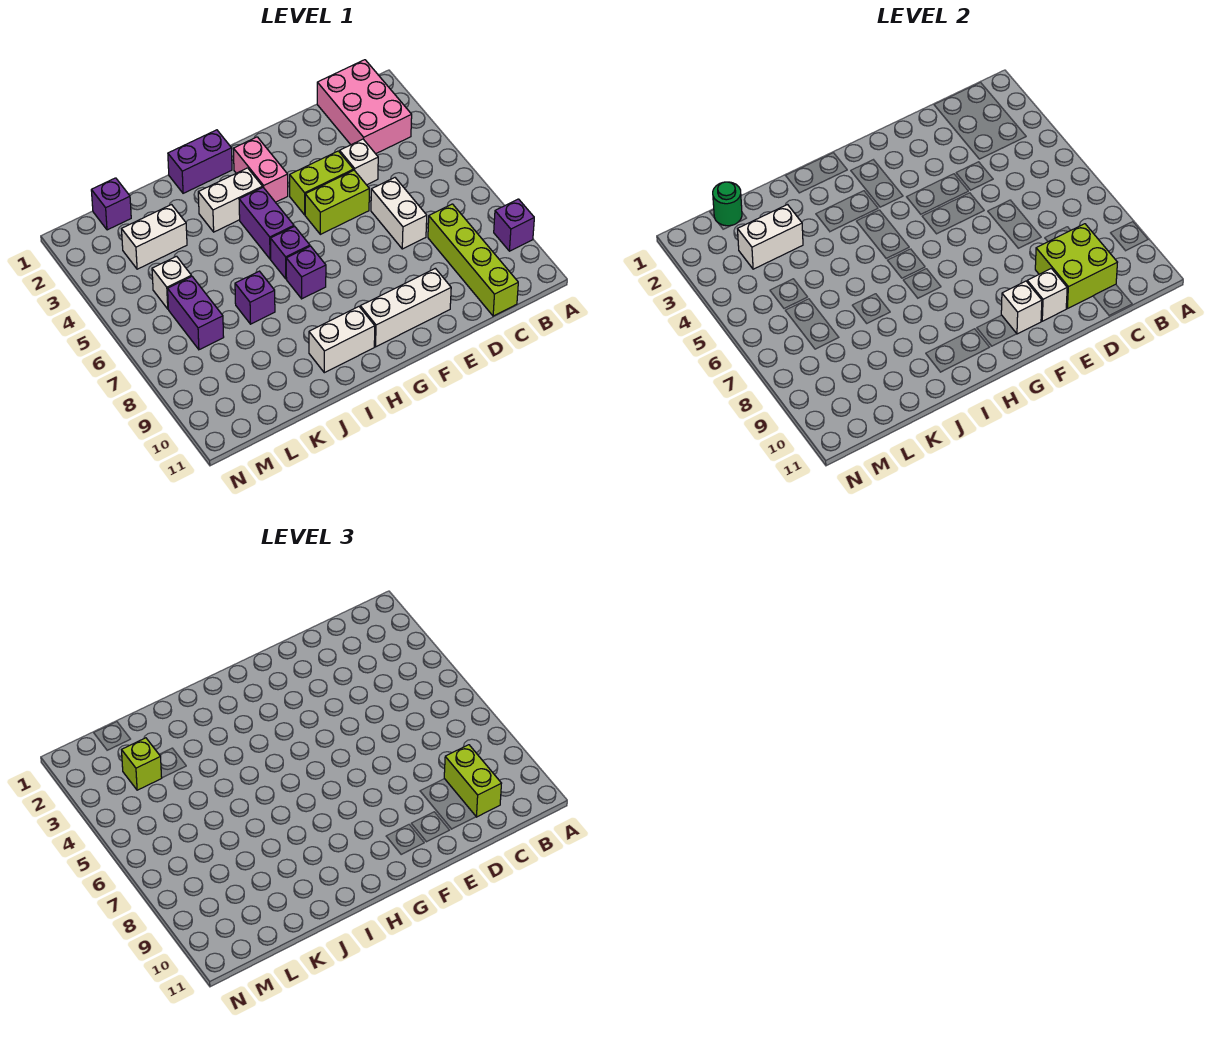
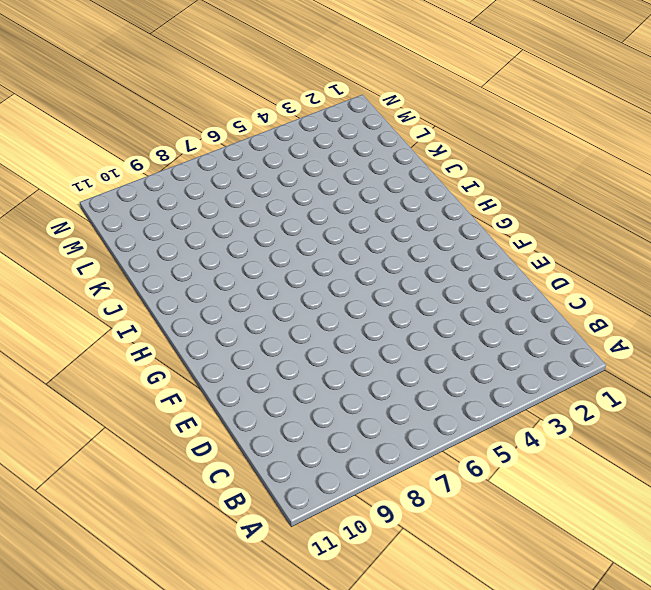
none -> purple brick A9 level 1
none -> pink brick B1:C3 level 1
none -> lime brick C8:C11 level 1

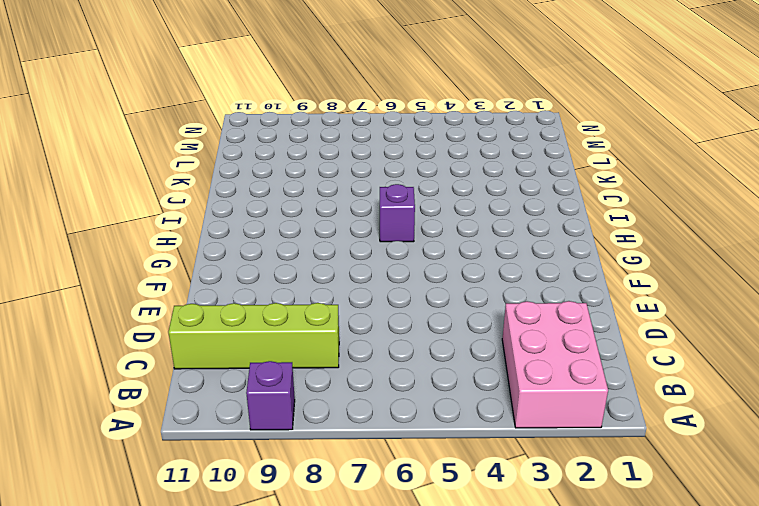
pink brick A2:C3 level 1 -> pink brick B1:C3 level 1
none -> white brick D4 level 1
none -> white brick D6:D7 level 1
none -> lime brick E4:F4 level 1

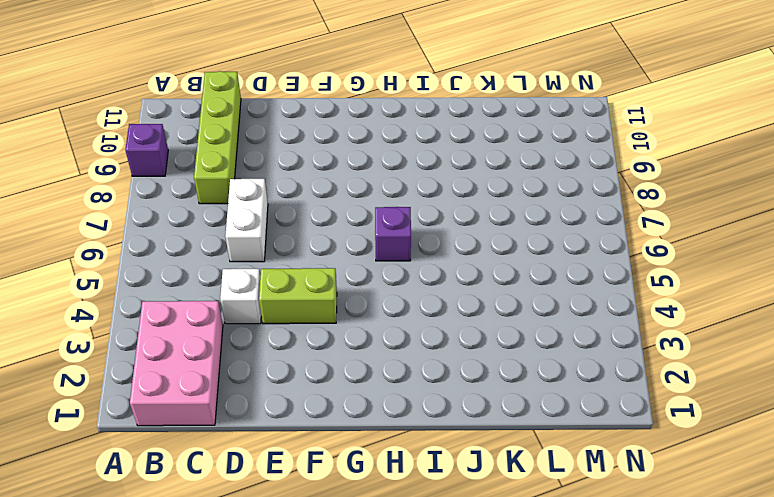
none -> lime brick E5:F5 level 1
none -> white brick E10:G10 level 1
none -> pink brick G2:G3 level 1

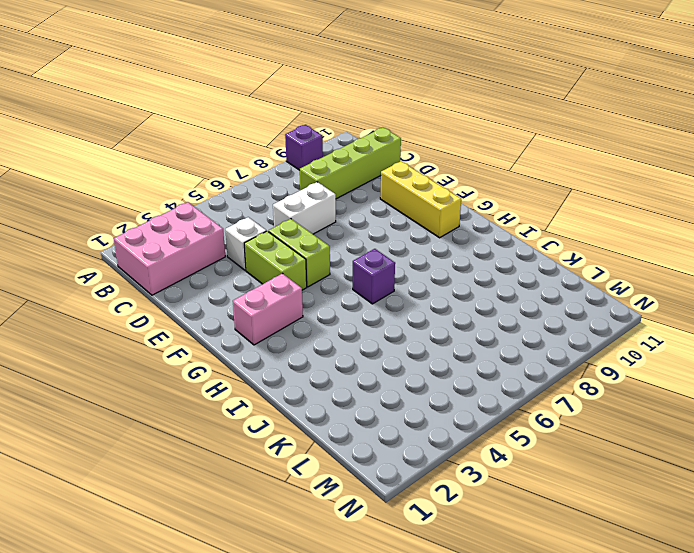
yellow brick E10:G10 level 1 -> white brick E10:G10 level 1
none -> purple brick H1:I1 level 1
none -> white brick H3:I3 level 1
none -> purple brick H4:H5 level 1

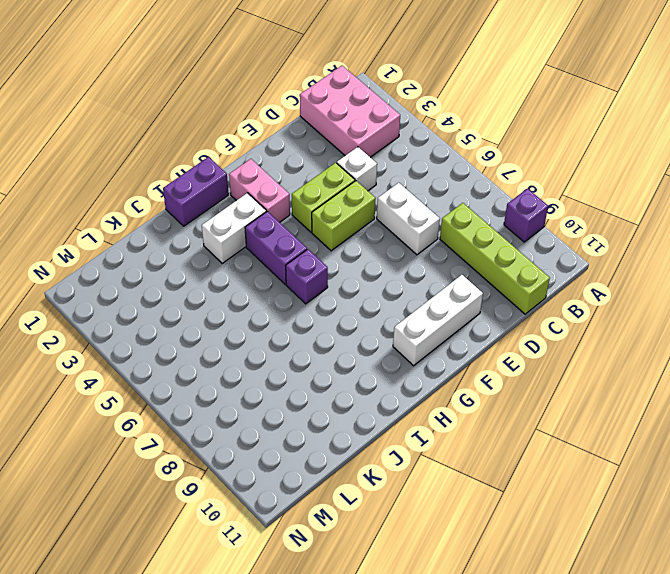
none -> purple brick H7 level 1
none -> white brick H10:I10 level 1
none -> purple brick J7 level 1

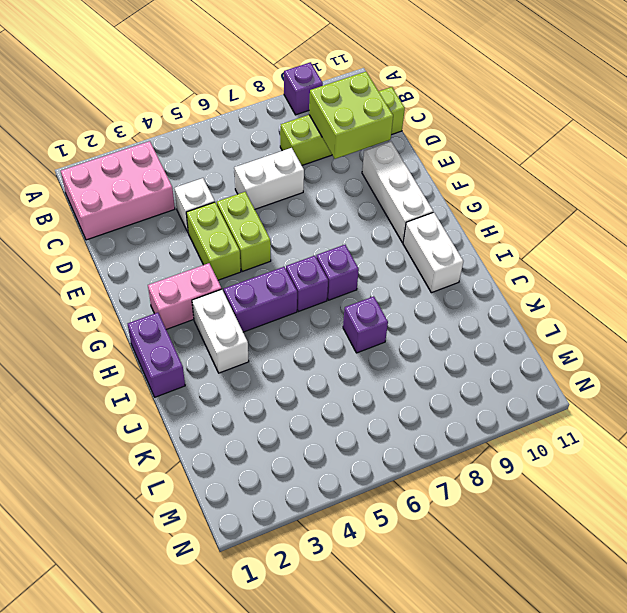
none -> white brick K3:L3 level 1
none -> purple brick L1 level 1
none -> white brick L5 level 1

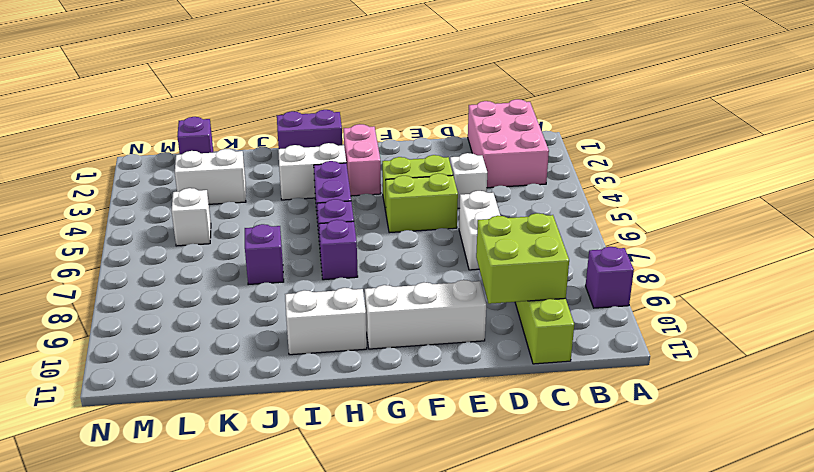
none -> purple brick L6:L7 level 1
none -> white brick E10 level 2
none -> white brick F10 level 2

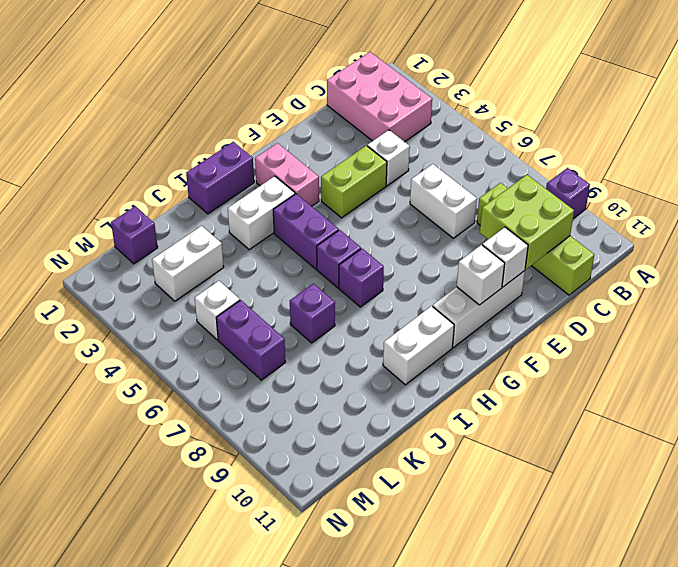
none -> lime brick E5:F5 level 1
none -> white brick K3:L3 level 2
none -> green round brick L1 level 2

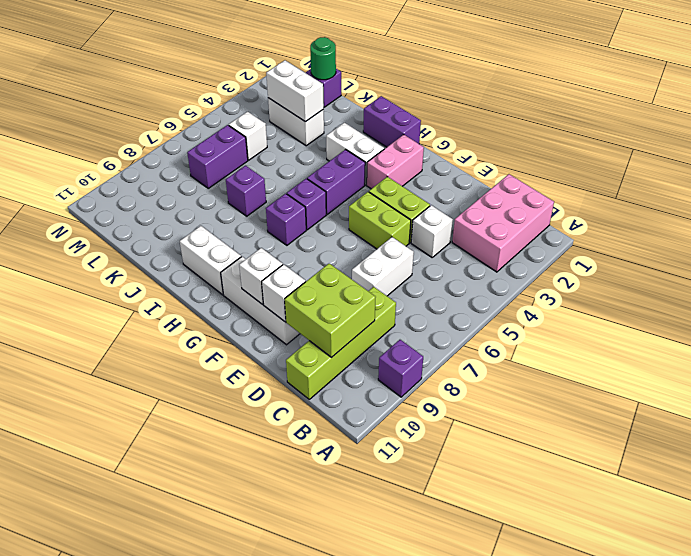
none -> lime brick C9:C10 level 3
none -> lime brick L3 level 3

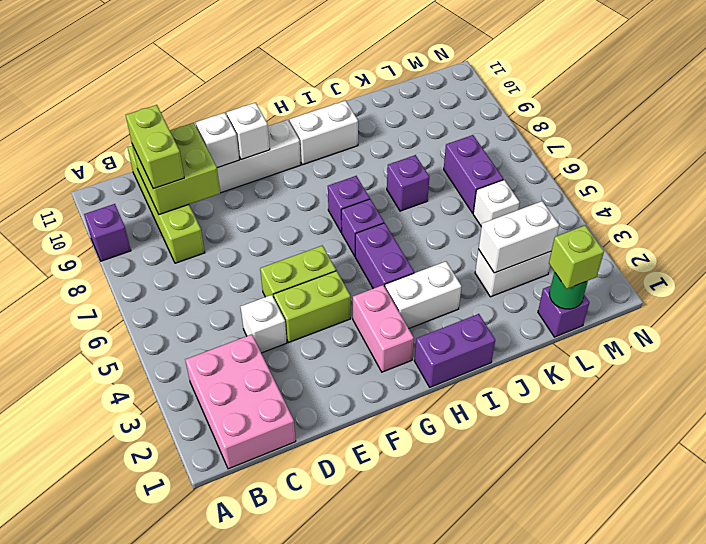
lime brick L1 level 3 -> lime brick L3 level 3
none -> white brick D6:D7 level 1

